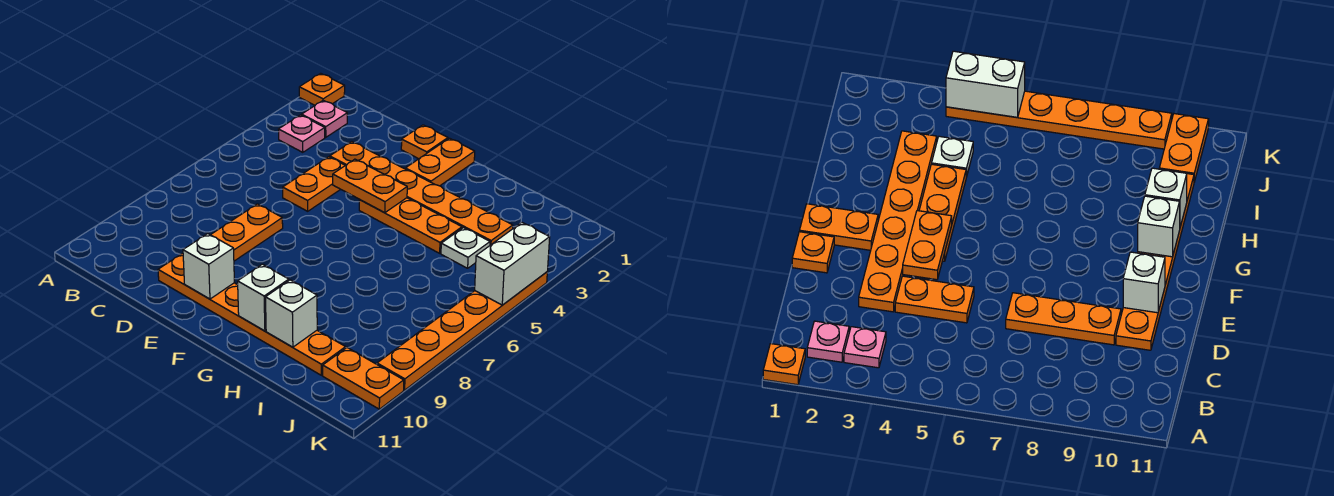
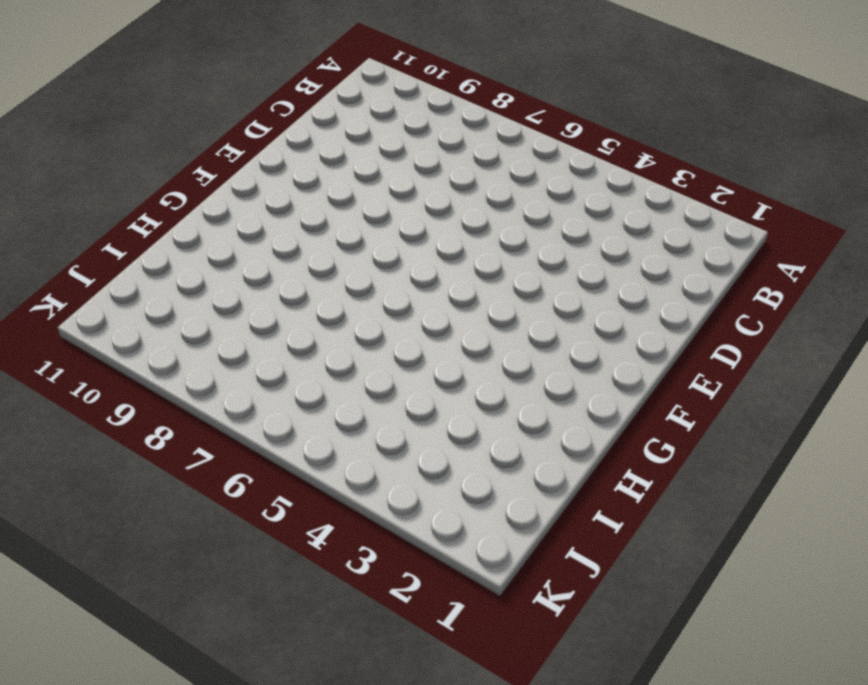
none -> orange plate A1 level 1
none -> pink plate B2 level 1
none -> pink plate B3 level 1

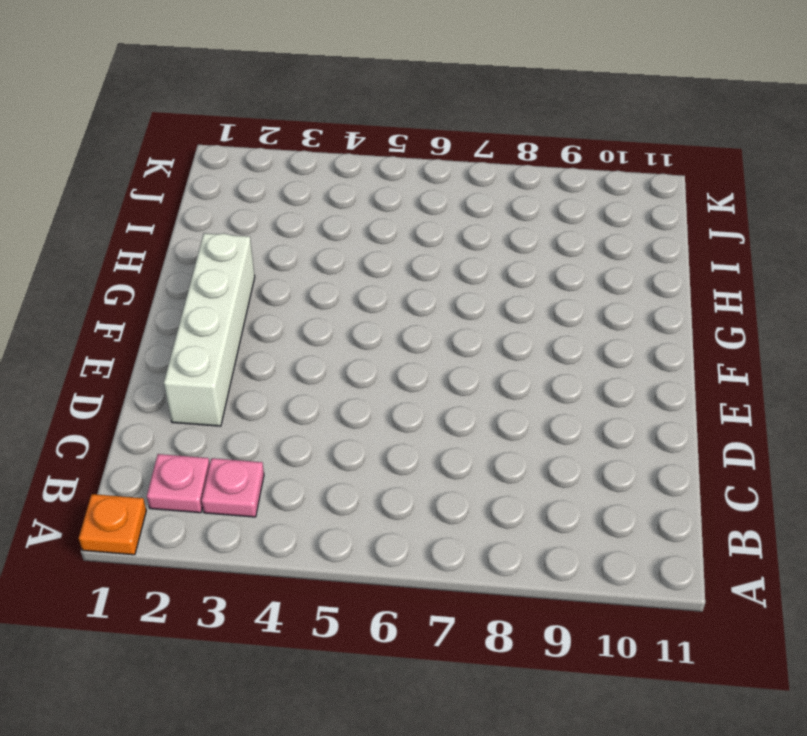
white brick D2:G2 level 1 -> orange plate F1:F2 level 1
none -> orange plate D3:I3 level 1
none -> orange plate D4:D5 level 1
none -> orange plate D7:D9 level 1

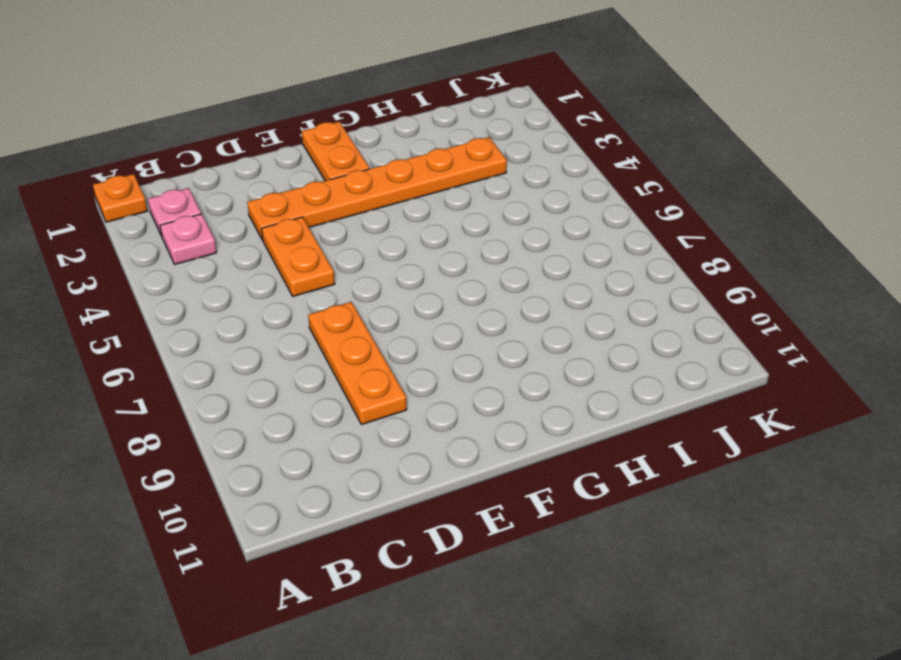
none -> orange plate D10:I10 level 1
none -> orange plate E1 level 1
none -> orange plate F4:H4 level 1

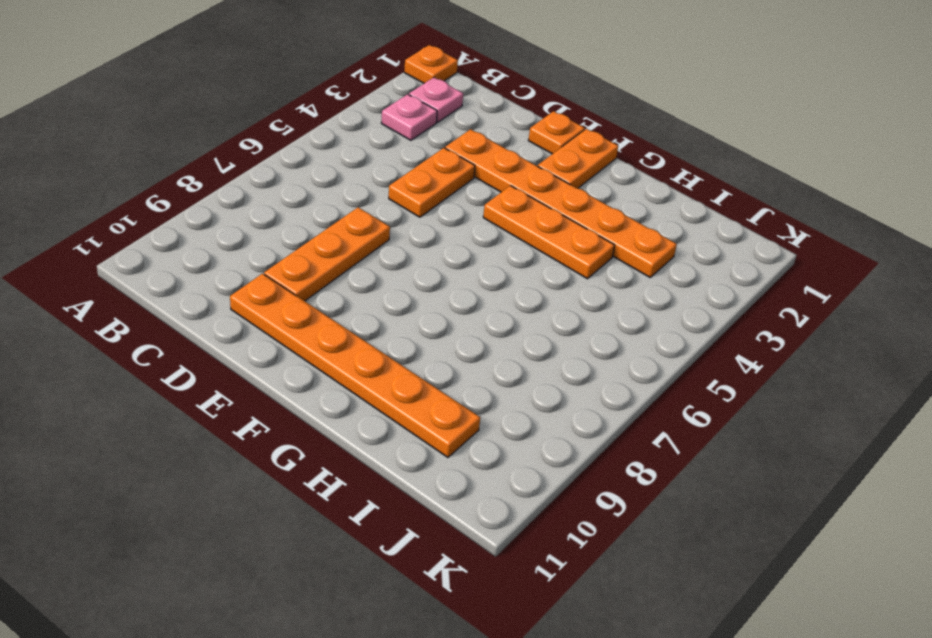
none -> white plate I4 level 1
none -> orange plate J10:K10 level 1
none -> orange plate K4:K9 level 1

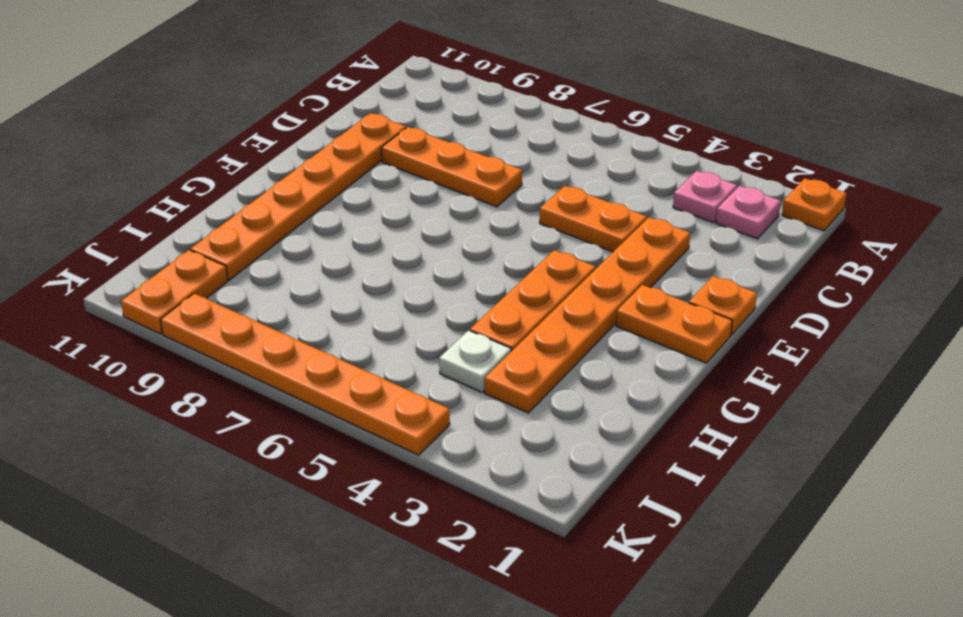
none -> orange plate E4:F4 level 2
none -> white brick E10 level 2
none -> white brick G10 level 2

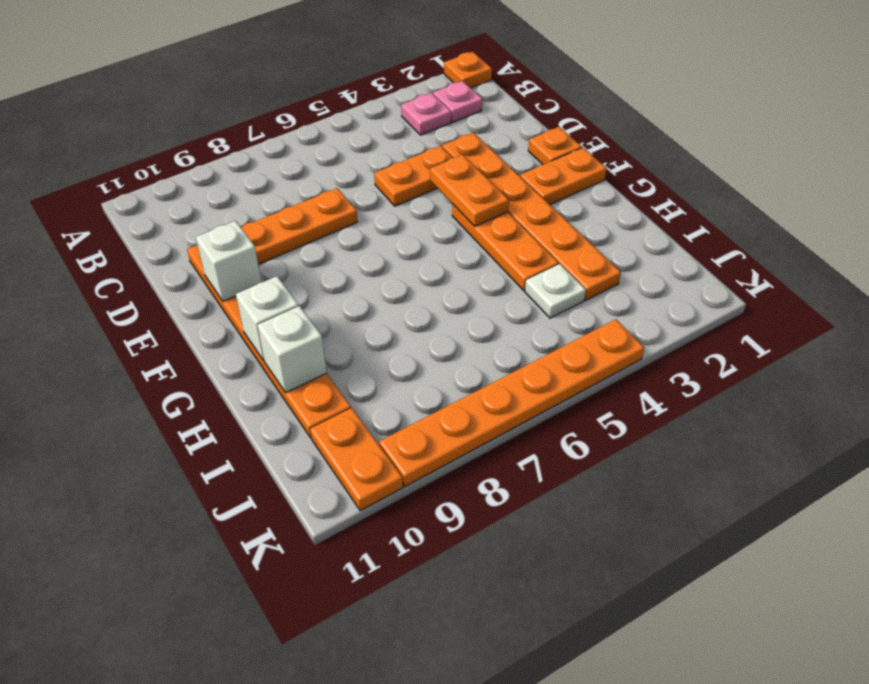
none -> white brick K4:K5 level 2

